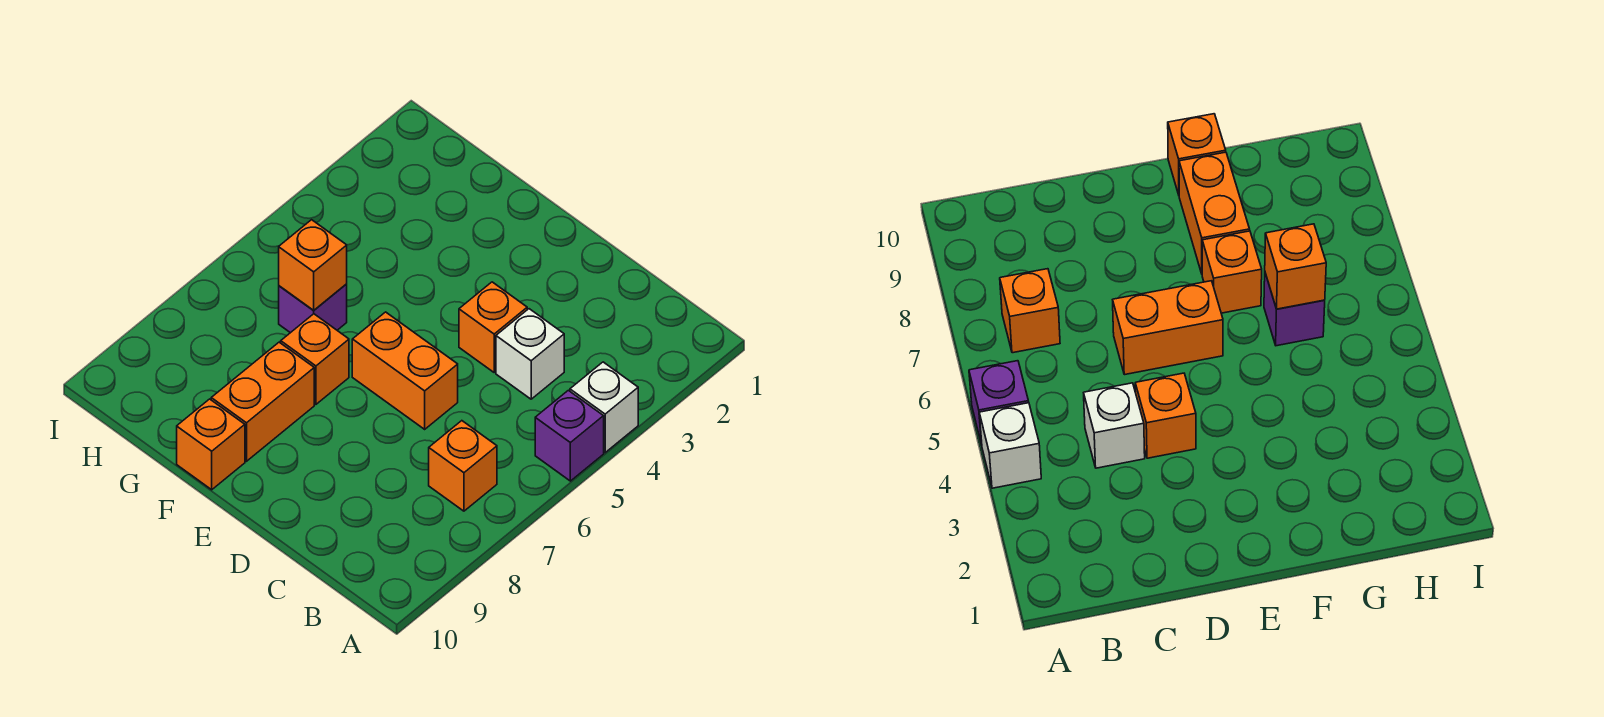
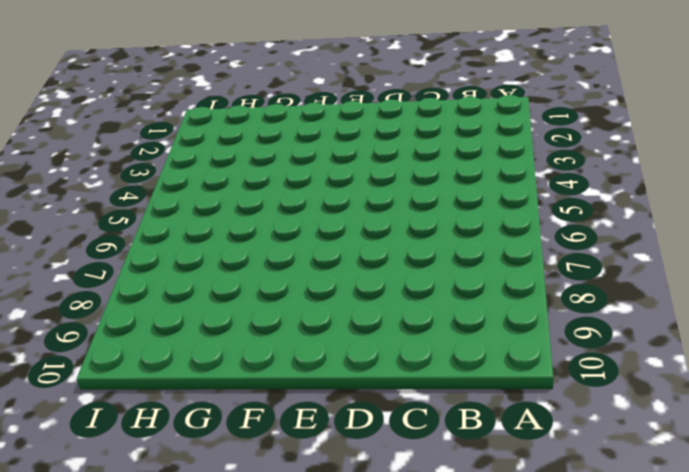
none -> white brick A4 level 1
none -> purple brick A5 level 1

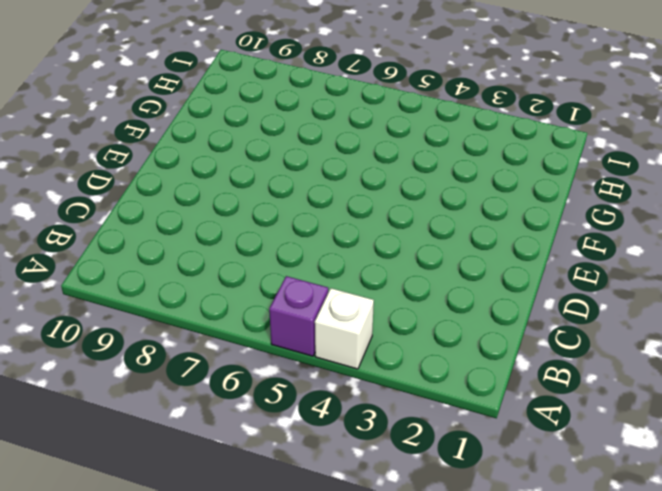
none -> orange brick B7 level 1
none -> white brick C4 level 1

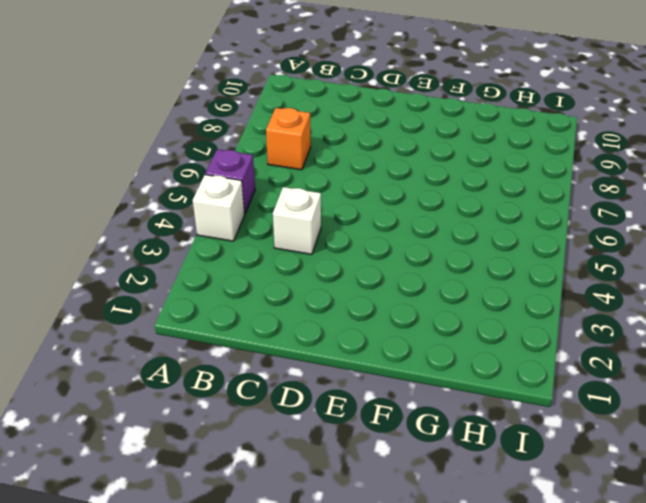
none -> orange brick D4 level 1
none -> orange brick D6:E6 level 1

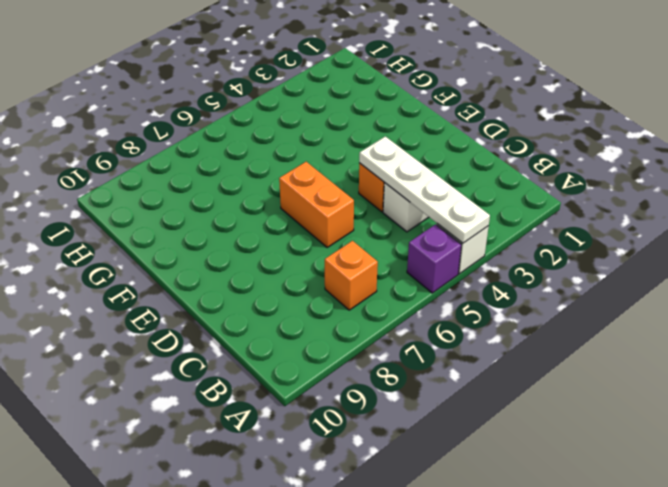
white plate A4:D4 level 2 -> none
none -> orange brick F7 level 1
none -> orange brick F8:F9 level 1

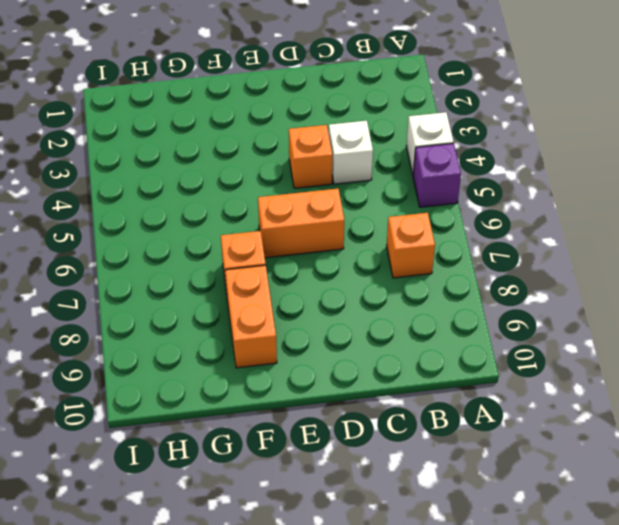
none -> orange brick F10 level 1
none -> purple brick G6 level 1

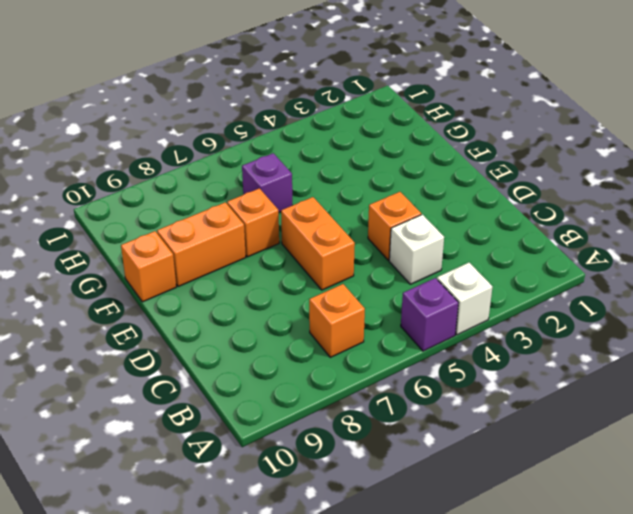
none -> orange brick G6 level 2

